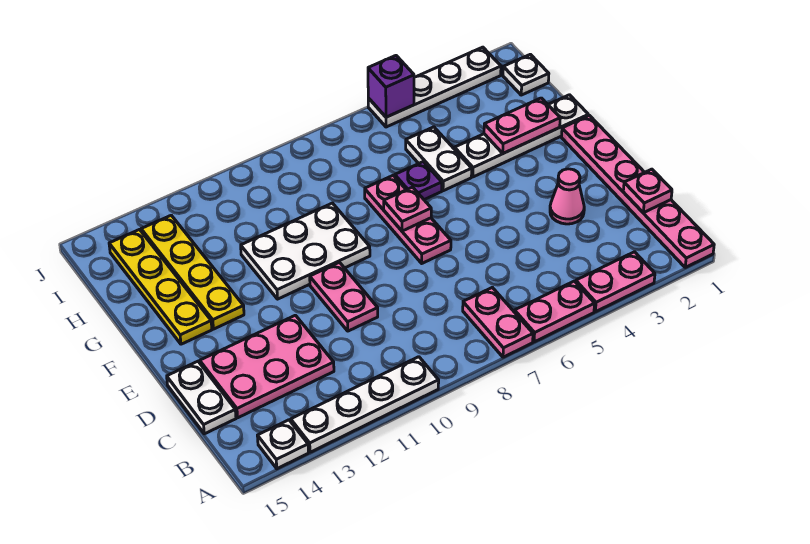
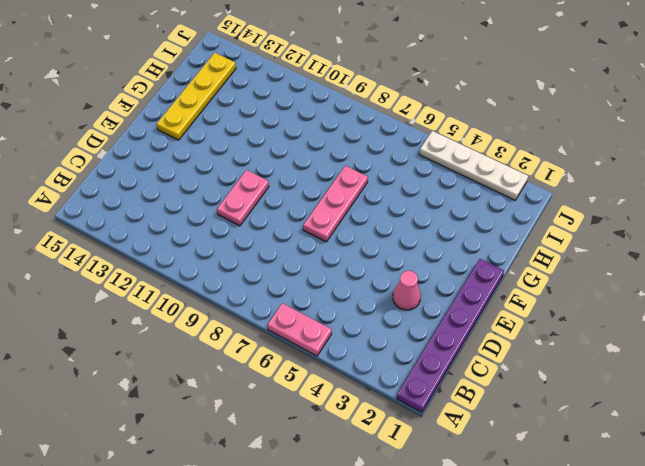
purple plate A1:F1 level 1 -> pink plate A1:F1 level 1
none -> pink plate A3:A4 level 1
none -> pink plate A7:B7 level 1
none -> white plate A10:A13 level 1

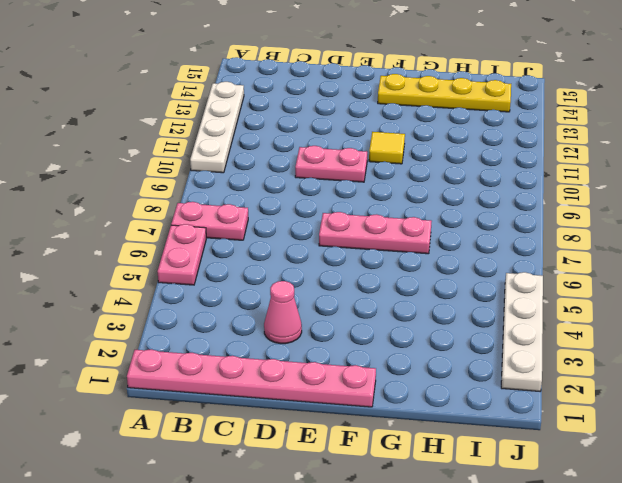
yellow tile F11 level 1 -> white plate F9:G11 level 1
none -> pink plate A3:A4 level 1
none -> white plate A14 level 1
none -> pink plate C12:D14 level 1

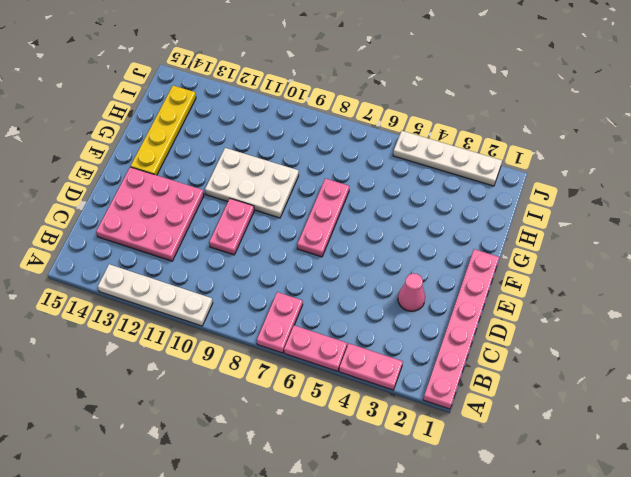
pink plate C12:E14 level 1 -> pink plate C12:D14 level 1
none -> white plate A14 level 1
none -> white plate C15:D15 level 1
none -> yellow plate F13:I13 level 1

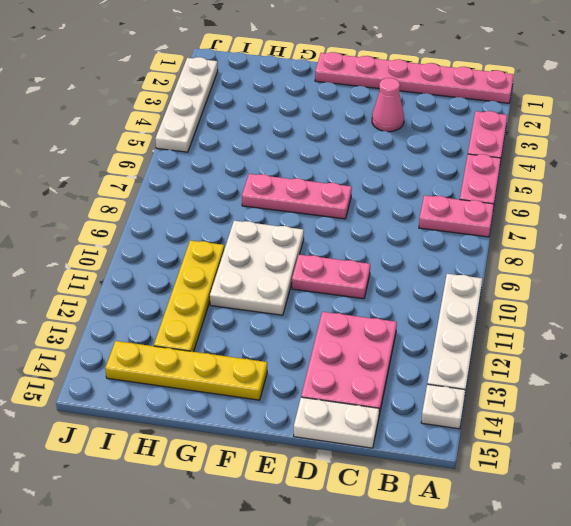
yellow plate H10:H13 level 1 -> yellow plate F13:I13 level 1
none -> white plate G1:G4 level 1
none -> white plate G5:H5 level 1
none -> purple plate G6 level 1

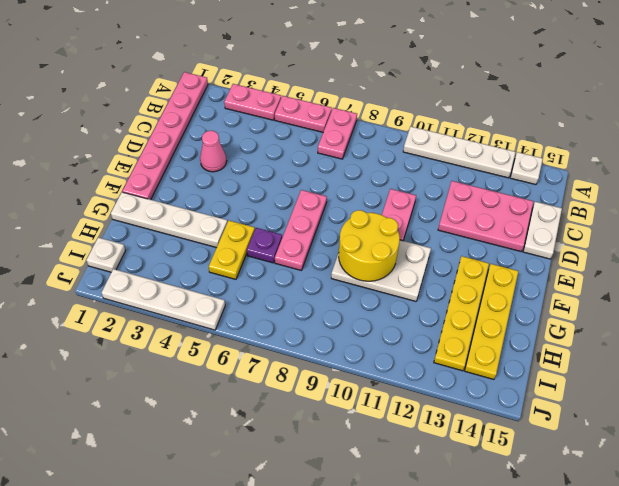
yellow round brick F9:G10 level 2 -> none
yellow plate G5:H5 level 1 -> white plate G5:H5 level 1
none -> pink plate C1 level 2
none -> pink plate F7 level 2
none -> pink plate G2:G3 level 2

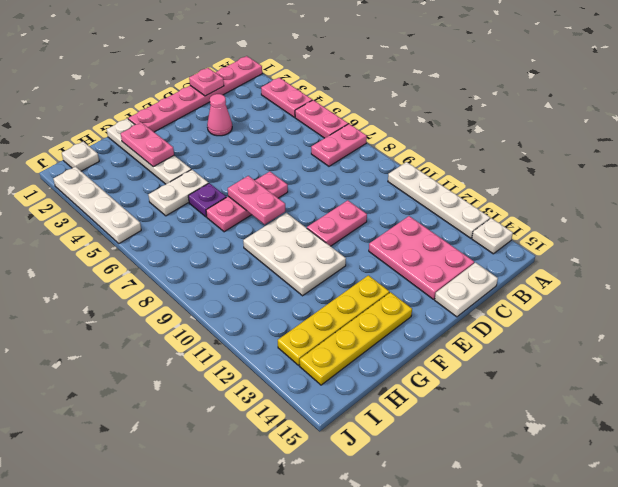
pink plate F7:F8 level 2 -> pink plate F7 level 2
none -> purple brick J5 level 2

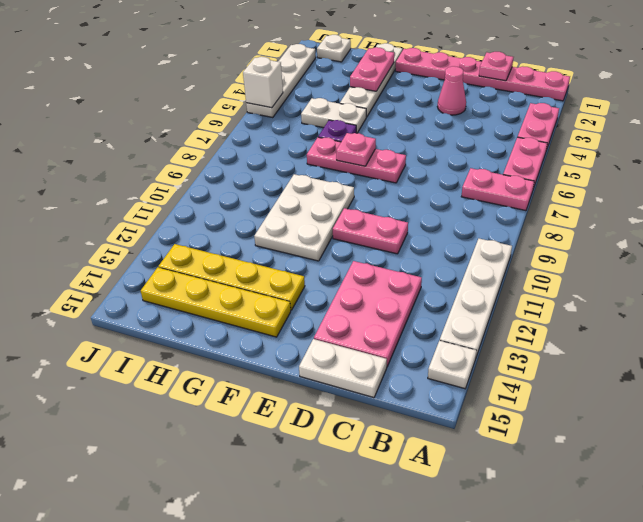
white brick J5 level 2 -> purple brick J5 level 2

